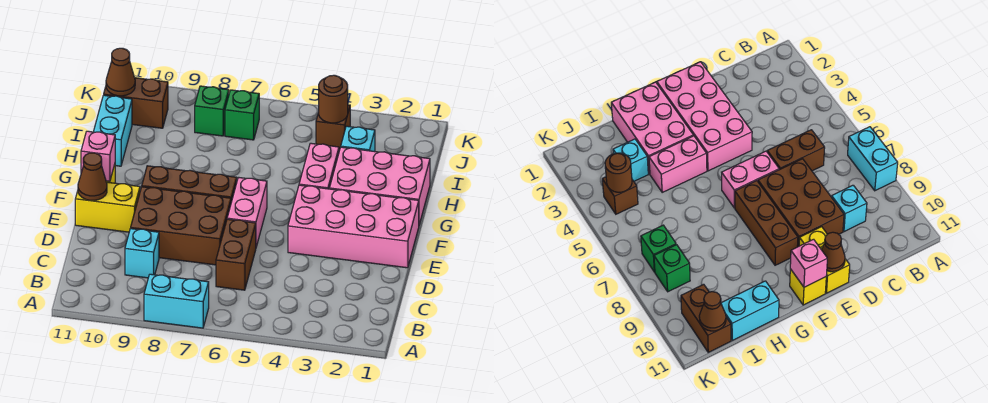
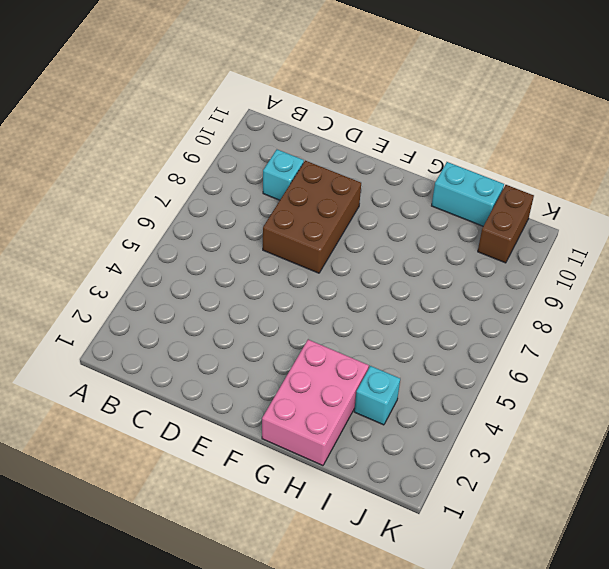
none -> cyan brick A7:A8 level 1
none -> brown brick C6:D6 level 1
none -> pink brick E1:F4 level 1

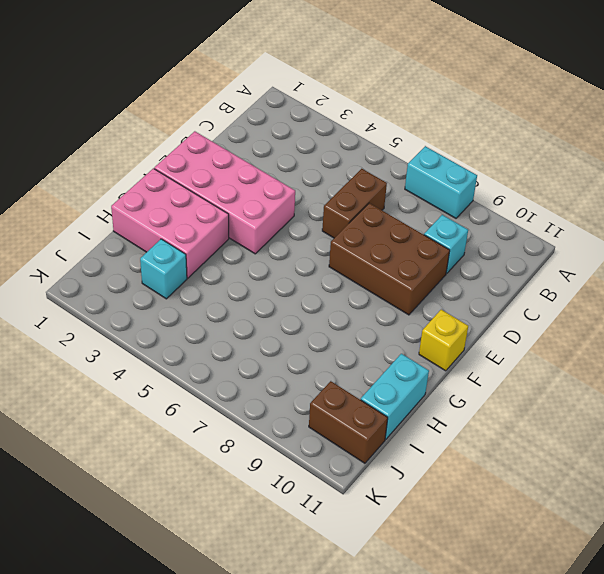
none -> pink brick E6:F6 level 1
none -> yellow brick E10:E11 level 1
none -> brown brick F7:F9 level 1

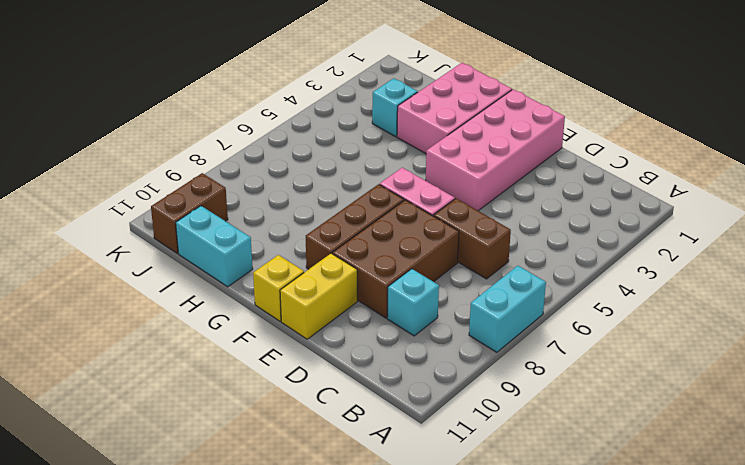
none -> pink brick G4:H4 level 1
none -> brown brick J4 level 1
none -> green brick J7 level 1

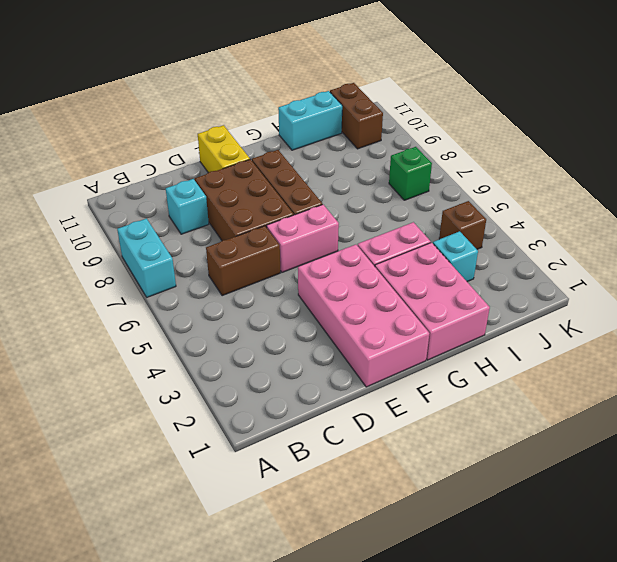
none -> yellow brick F11 level 1
none -> green brick J8 level 1
none -> brown cone E11 level 2

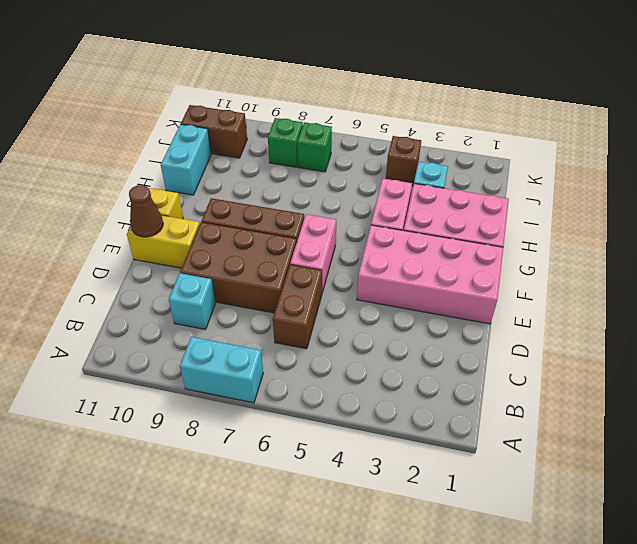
none -> pink brick F11 level 2
none -> brown round brick J4 level 2
none -> brown cone J11 level 2

